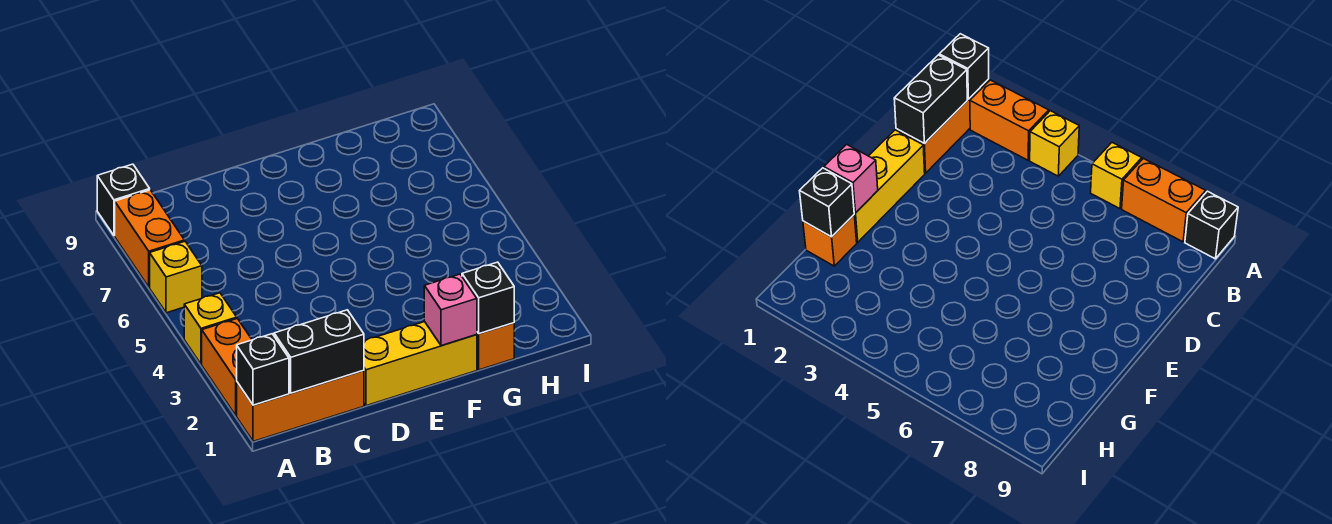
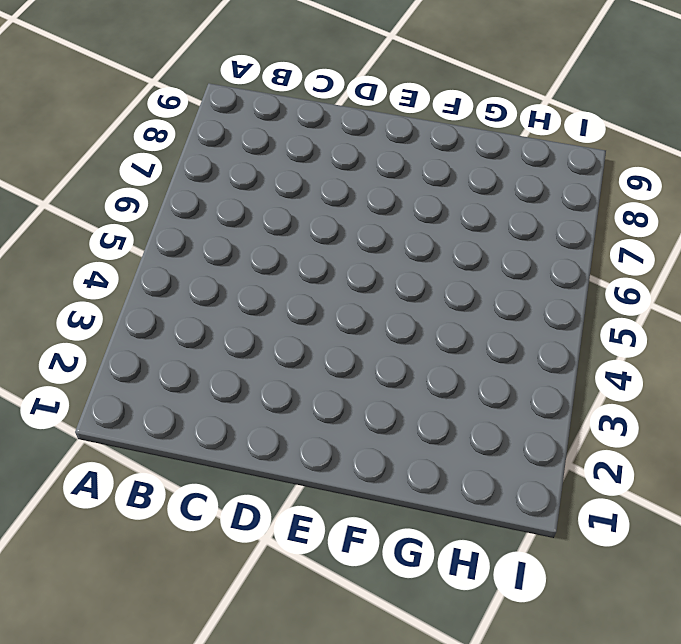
none -> orange brick A1:C1 level 1
none -> orange brick A2:A3 level 1
none -> yellow brick A4 level 1

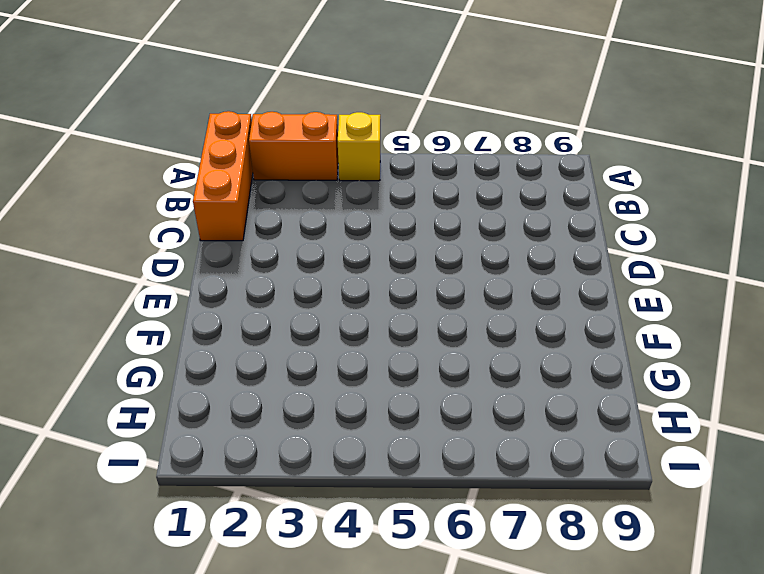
none -> yellow brick A6 level 1
none -> orange brick A7:A8 level 1
none -> black brick A9 level 1

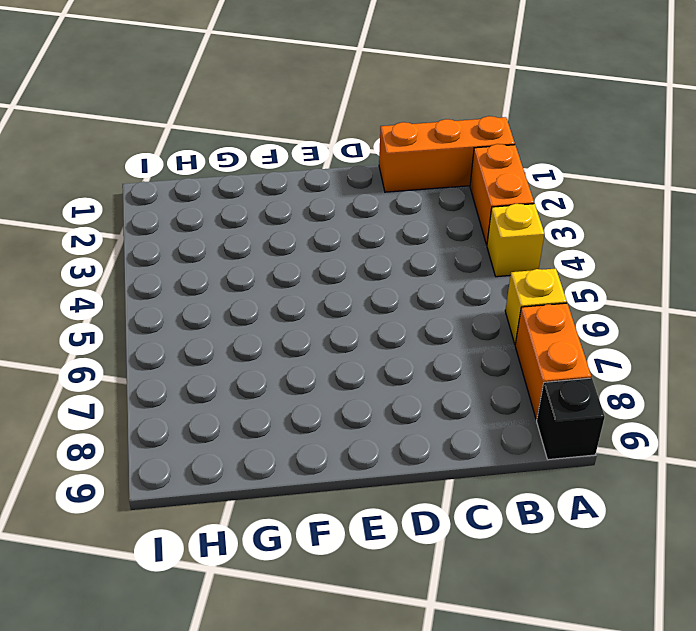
none -> yellow brick D1:F1 level 1
none -> orange brick G1 level 1
none -> black brick A1 level 2

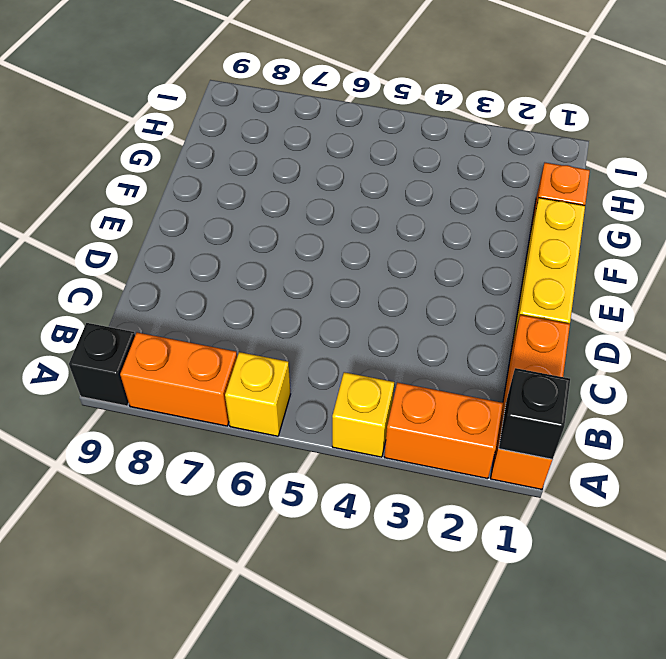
none -> black brick B1:C1 level 2
none -> pink brick F1 level 2
none -> black brick G1 level 2

